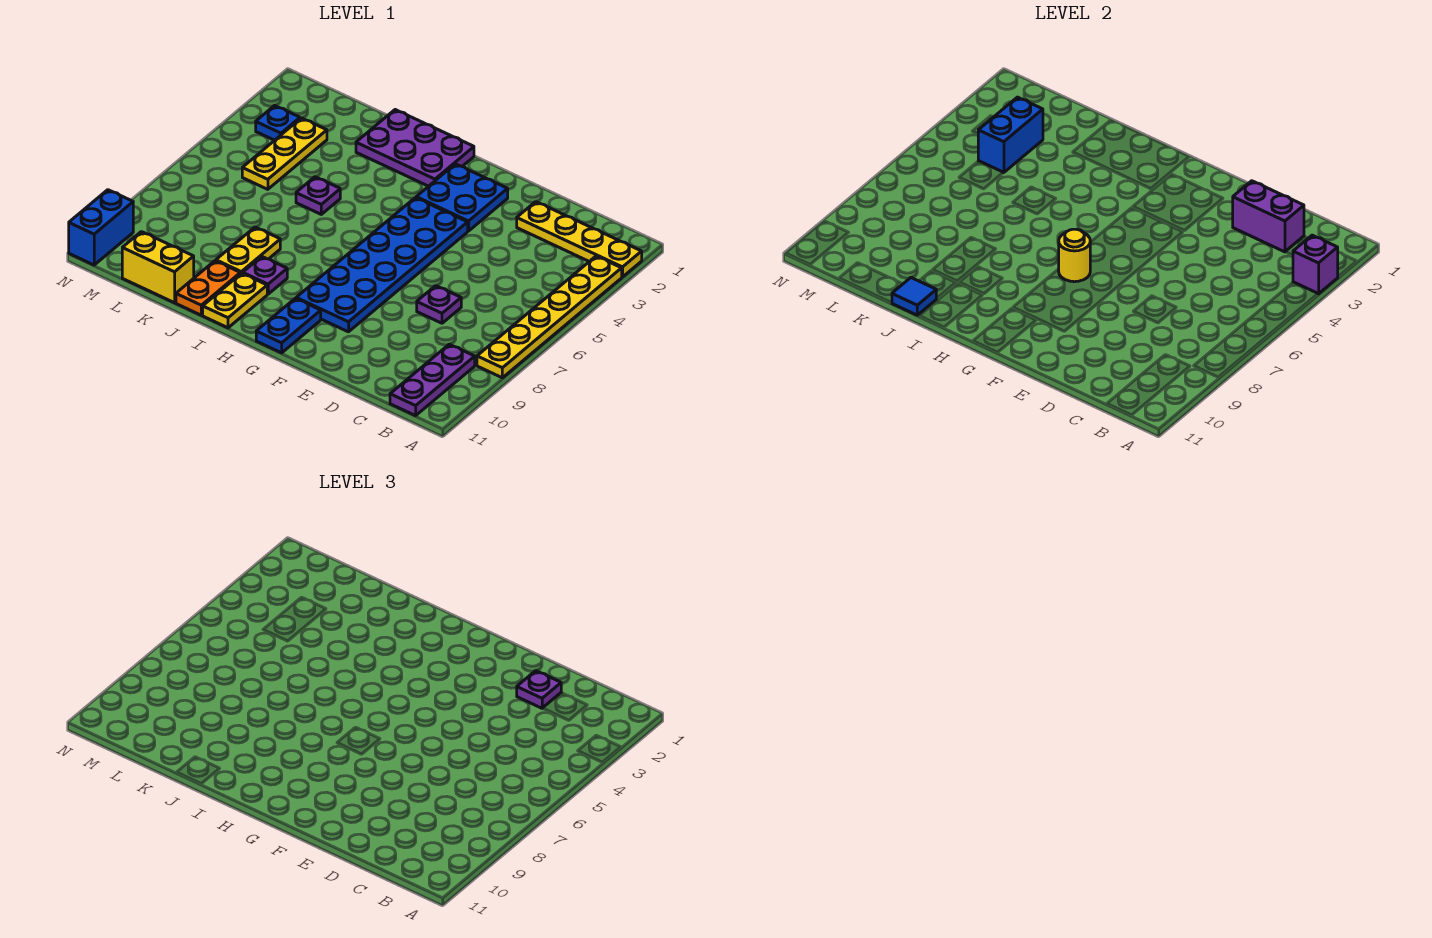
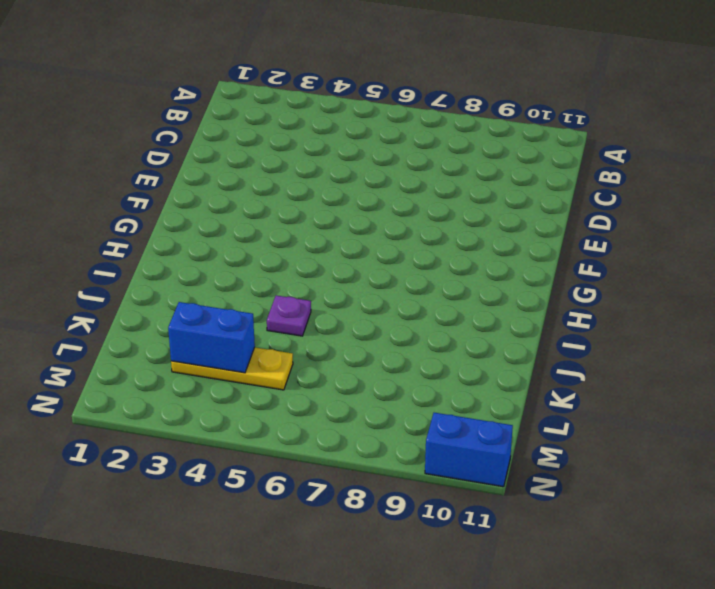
none -> yellow plate A2:D2 level 1
none -> yellow plate A3:A8 level 1
none -> purple plate B9:B11 level 1

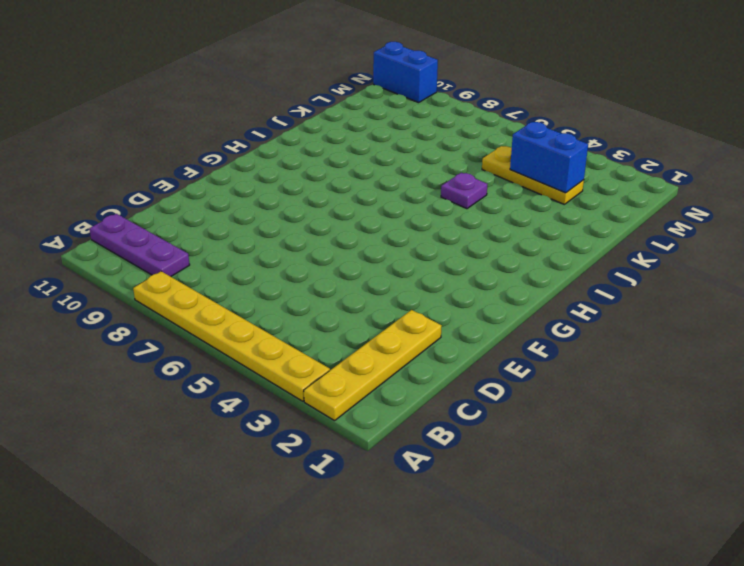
none -> purple plate D7 level 1
none -> blue plate F2:G3 level 1
none -> blue plate F4:G9 level 1

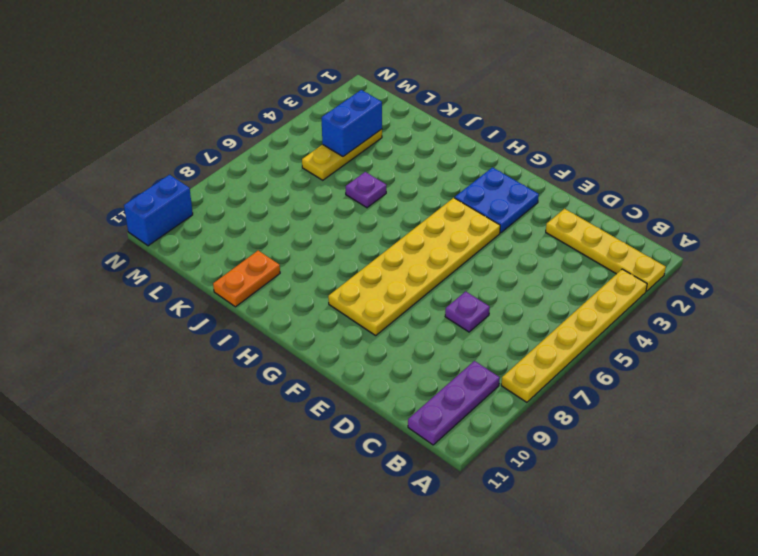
yellow plate F4:G9 level 1 -> blue plate F4:G9 level 1
none -> blue plate G10:G11 level 1
none -> purple plate H1:J2 level 1
none -> purple plate I9 level 1

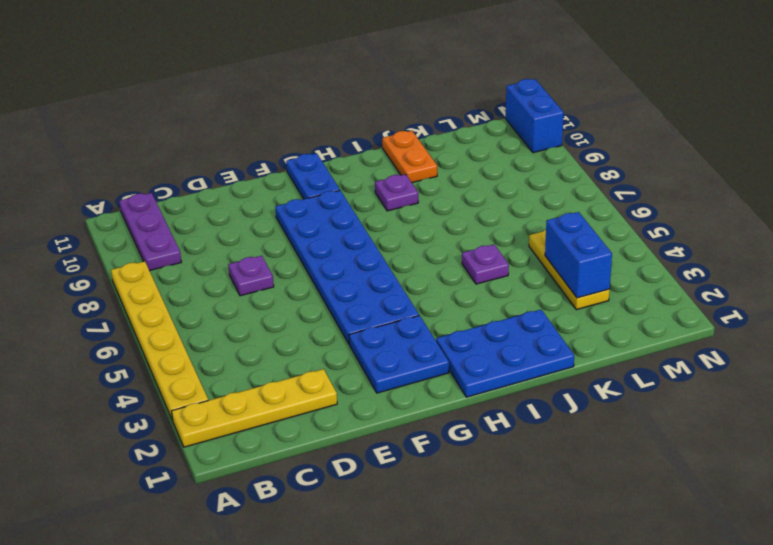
blue plate H1:J2 level 1 -> purple plate H1:J2 level 1
none -> yellow plate I10:I11 level 1
none -> yellow plate J8:J9 level 1
none -> yellow brick K11:L11 level 1

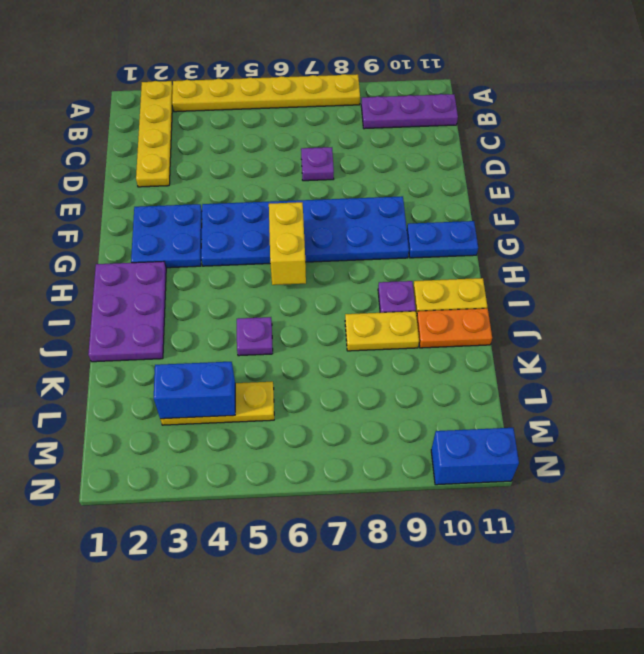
yellow brick G6:H6 level 2 -> yellow brick K11:L11 level 1
none -> blue plate M3 level 1
none -> purple brick A3 level 2
none -> purple brick C2:D2 level 2

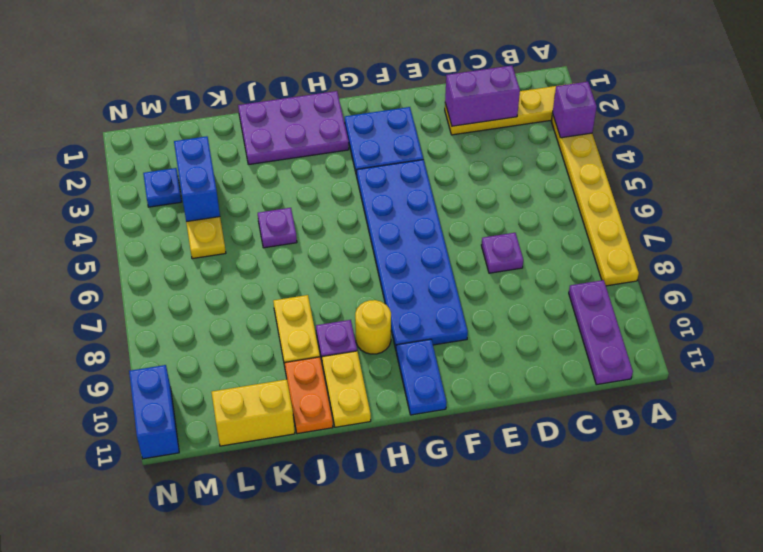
yellow round brick H9 level 1 -> yellow round brick G7 level 2
none -> blue tile J11 level 2
none -> purple plate D2 level 3

